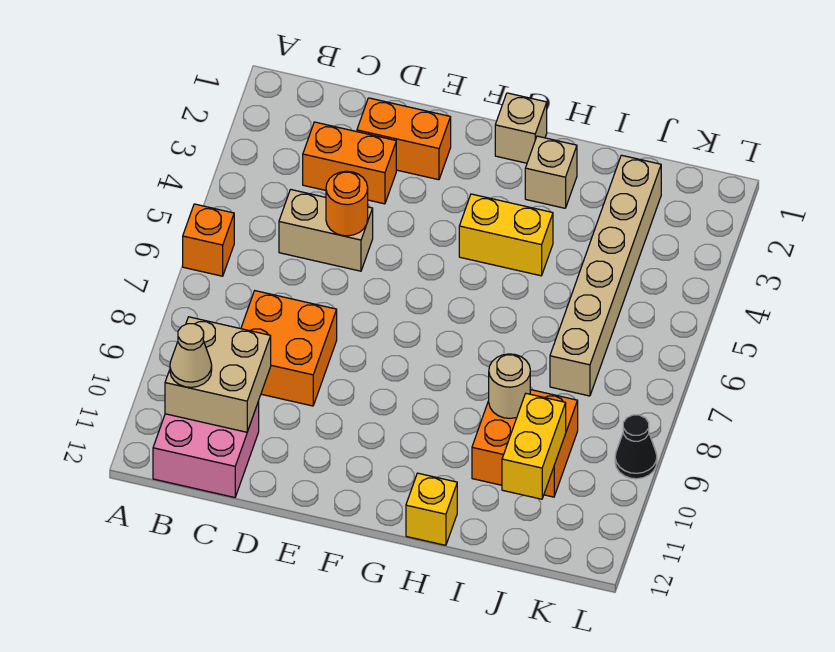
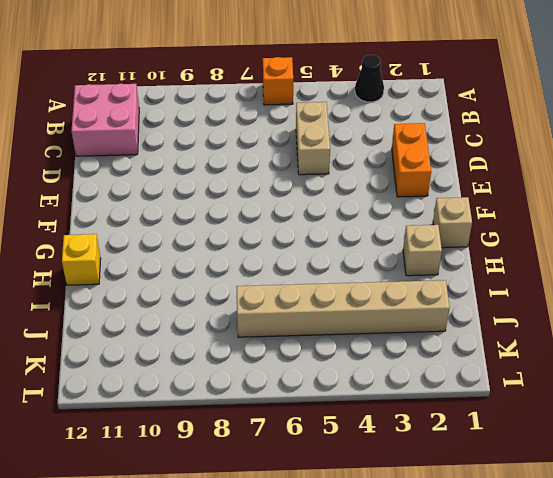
black cone A3 level 1 -> black cone L9 level 1
none -> orange brick C3:D3 level 1
none -> orange brick C8:D9 level 1
none -> yellow brick G4:H4 level 1

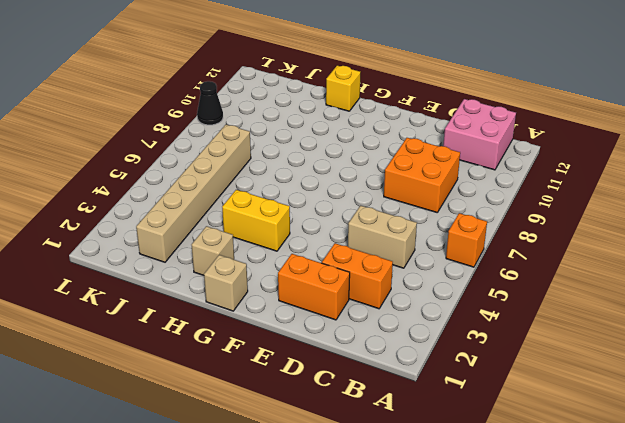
none -> orange brick I9:J10 level 1
none -> tan brick B10:C11 level 2
none -> orange round brick D5 level 2

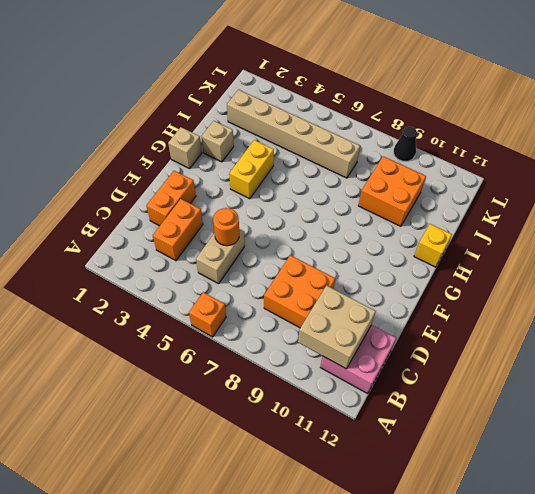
none -> tan round brick I9 level 2
none -> yellow brick J10:J11 level 2
none -> tan cone B11 level 3

